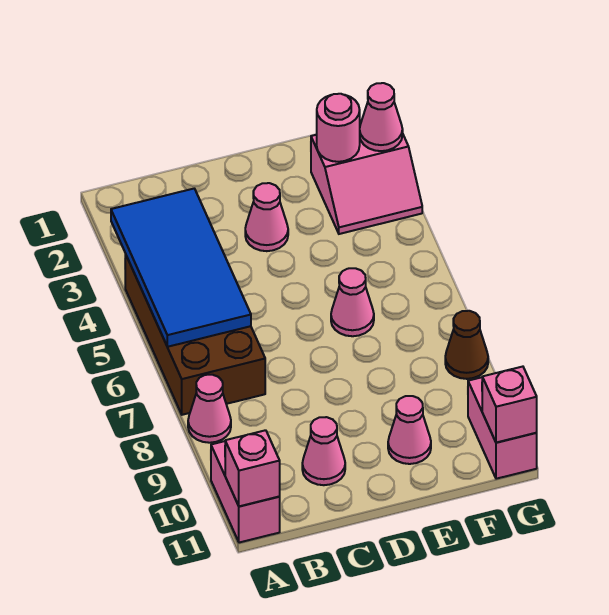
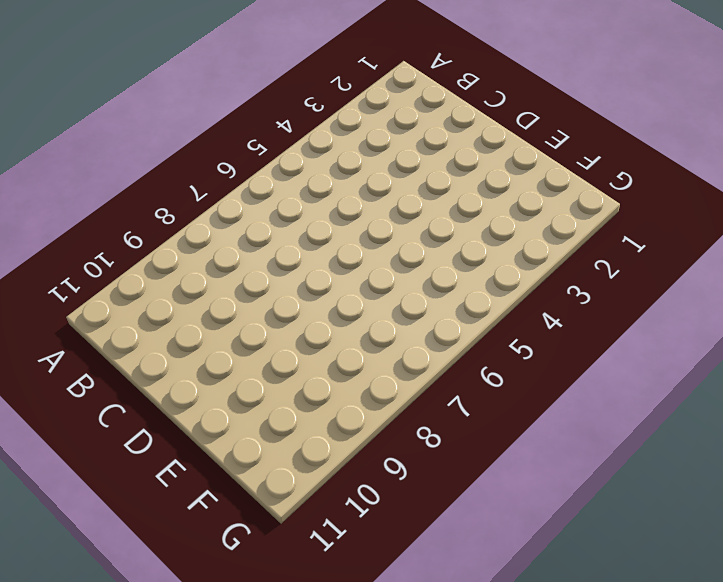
none -> brown brick A4:B7 level 1
none -> pink cone A8 level 1
none -> pink brick A10:A11 level 1

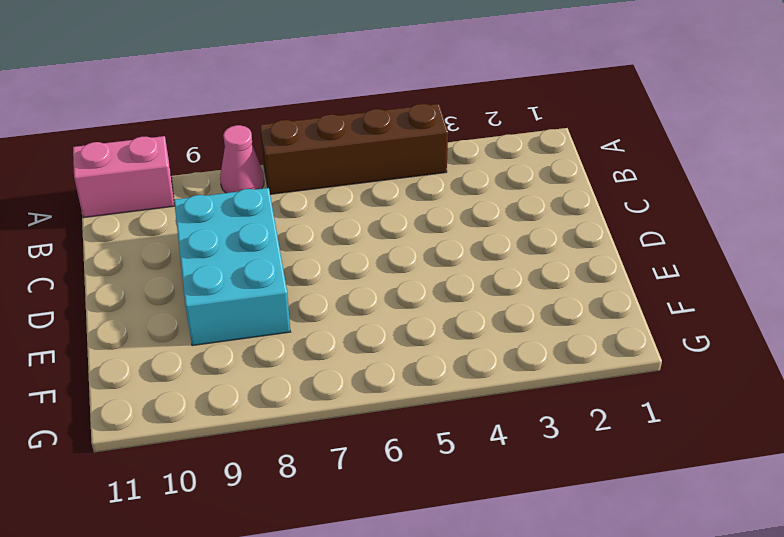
brown brick A4:A7 level 1 -> brown brick A4:B7 level 1
cyan brick C8:E9 level 1 -> none
none -> pink cone C10 level 1
none -> pink cone D3 level 1
none -> pink cone E6 level 1

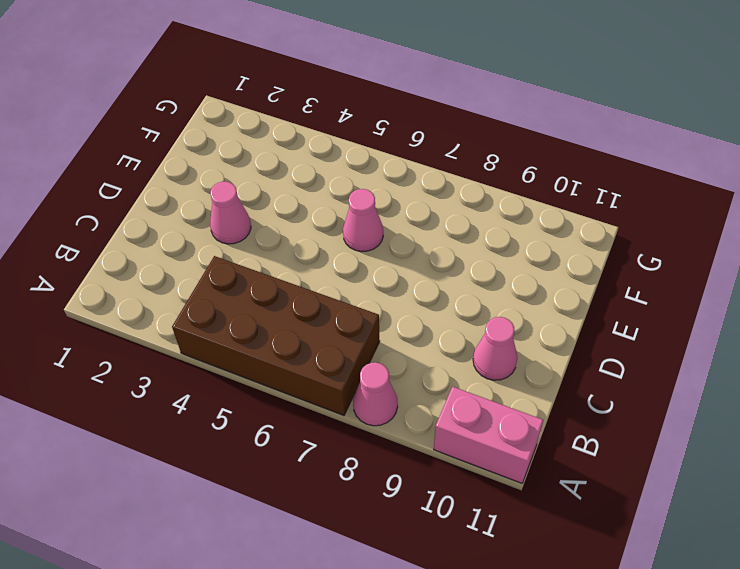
none -> pink cone E10 level 1
none -> pink slope F2:G3 level 1 top 2
none -> brown cone G8 level 1

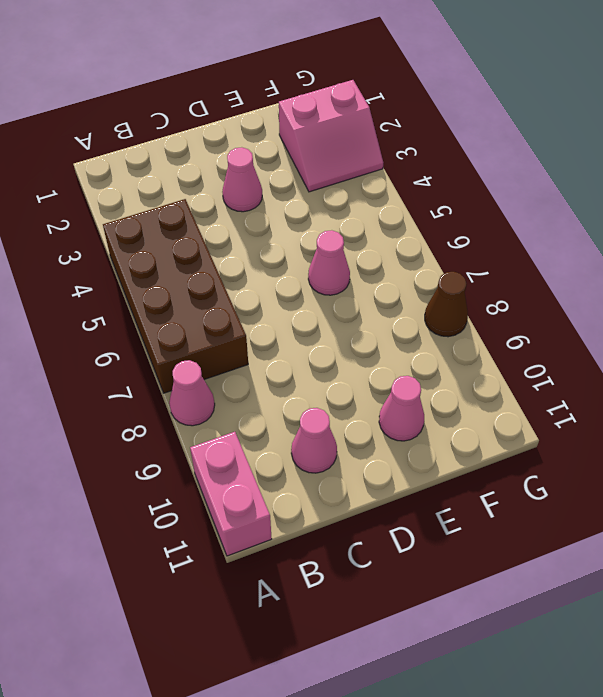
none -> pink brick G10:G11 level 1
none -> blue tile A3:B6 level 2
none -> pink brick A11 level 2

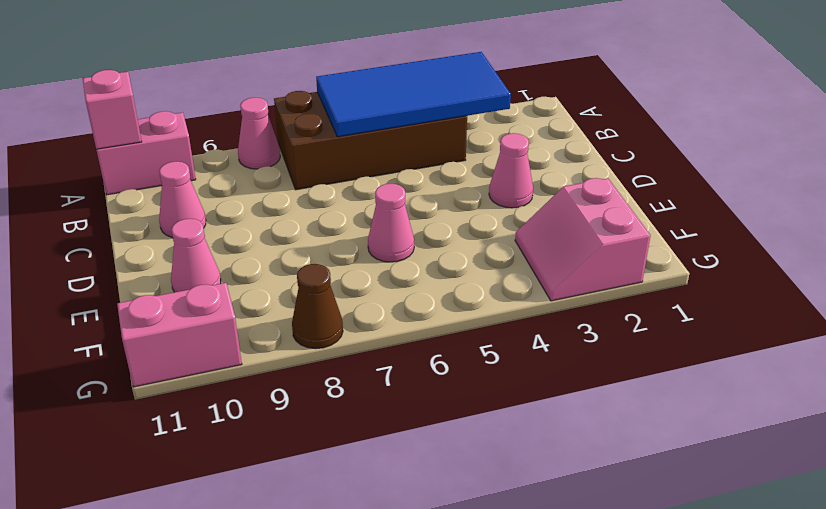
none -> pink round brick F2 level 2
none -> pink cone G2 level 2
none -> pink brick G11 level 2

